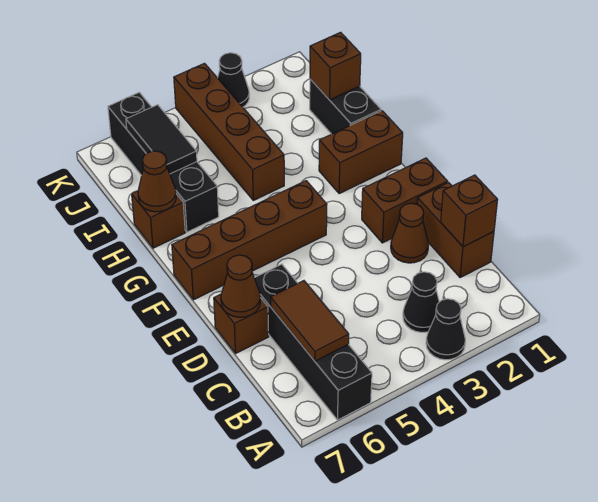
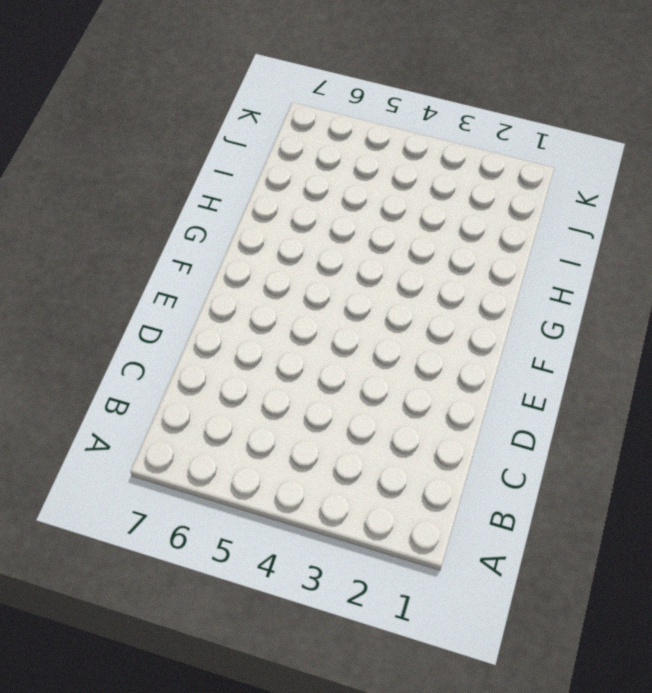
none -> black cone A3 level 1
none -> black brick A6:D6 level 1
none -> black cone B3 level 1

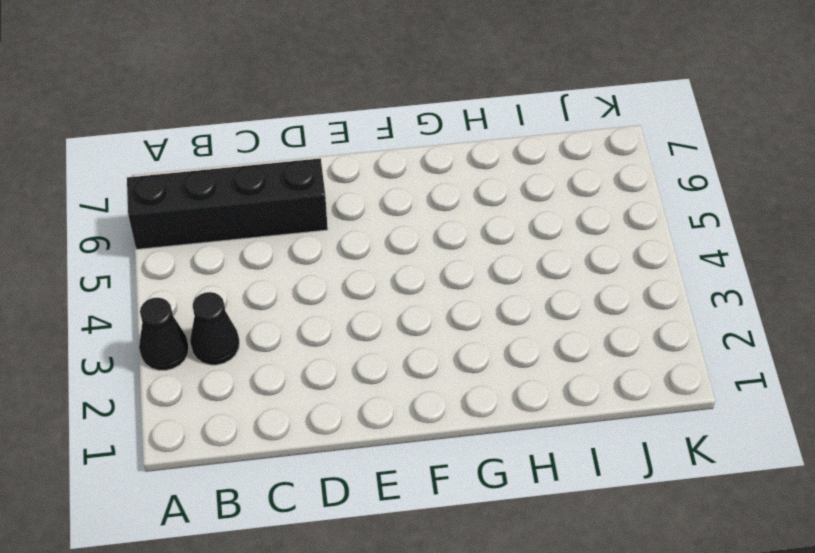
none -> brown brick C1:D1 level 1
none -> brown cone D2 level 1
none -> brown brick D7 level 1

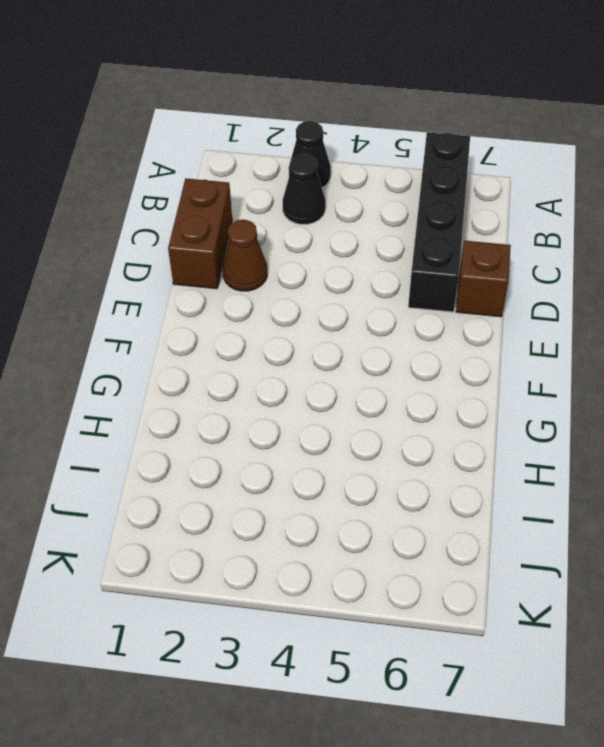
none -> brown brick E1:E2 level 1
none -> brown brick F4:F7 level 1
none -> brown brick G1:G2 level 1

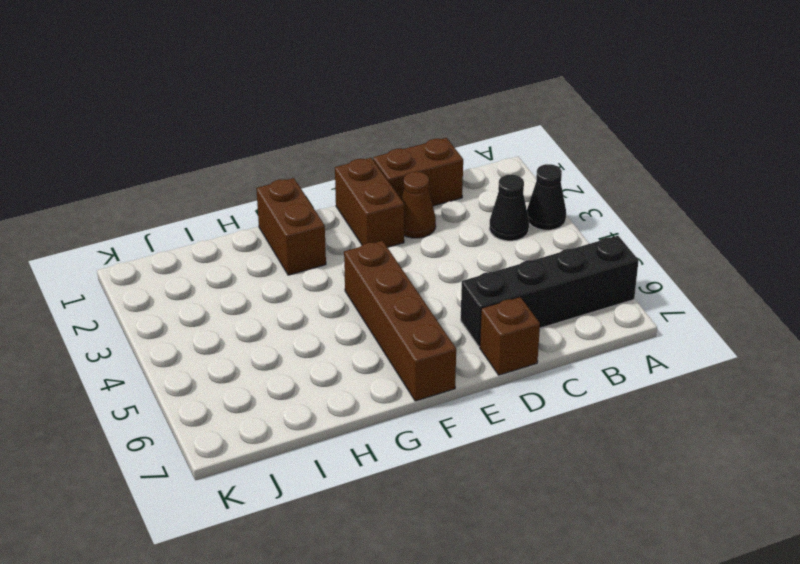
none -> black brick H1:I1 level 1
none -> brown brick H4:K4 level 1
none -> black brick H6:K6 level 1

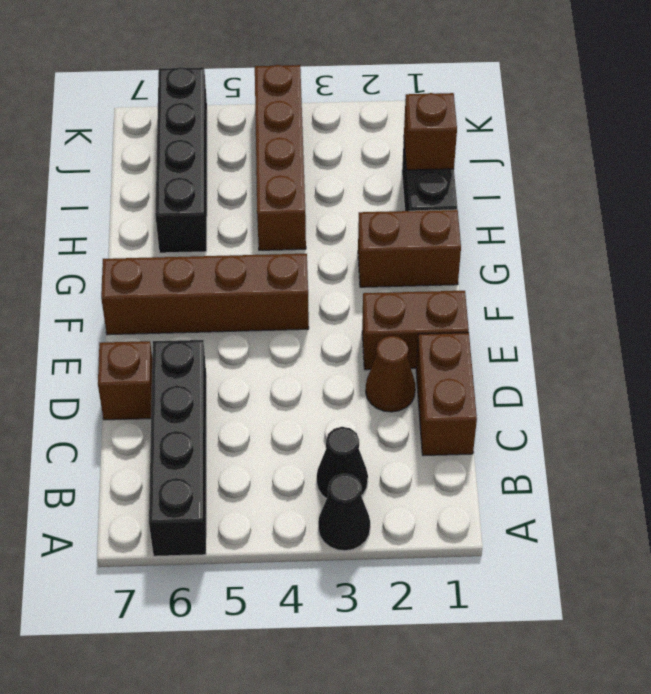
none -> brown brick H7 level 1
none -> black cone K3 level 1
none -> brown tile B6:C6 level 2

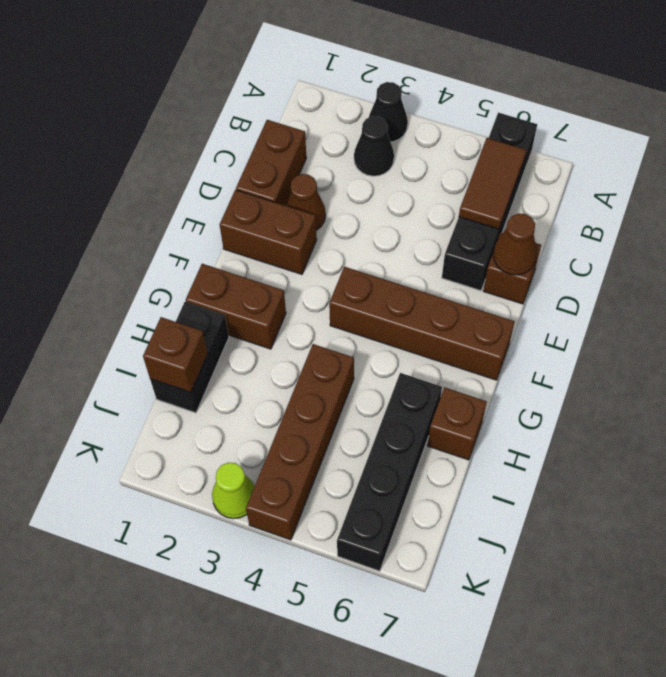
lime cone K3 level 1 -> black cone K3 level 1
none -> brown brick C1 level 2
none -> brown cone H7 level 2
none -> black tile I6:J6 level 2

